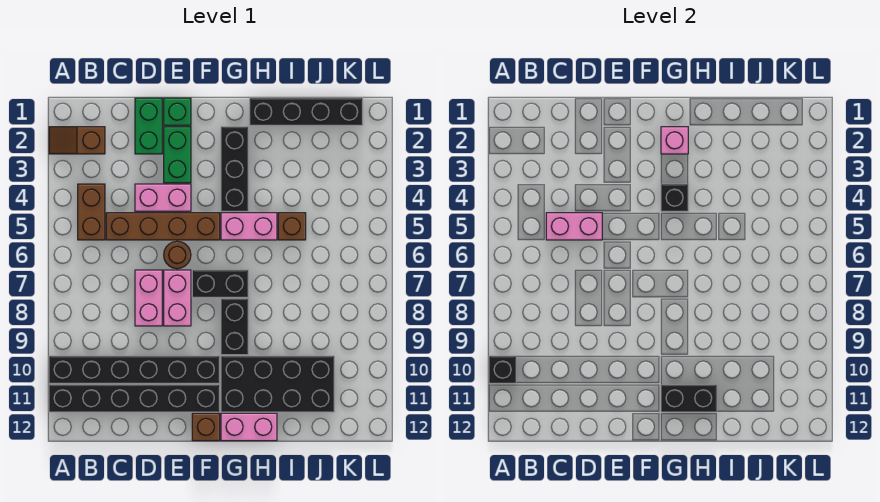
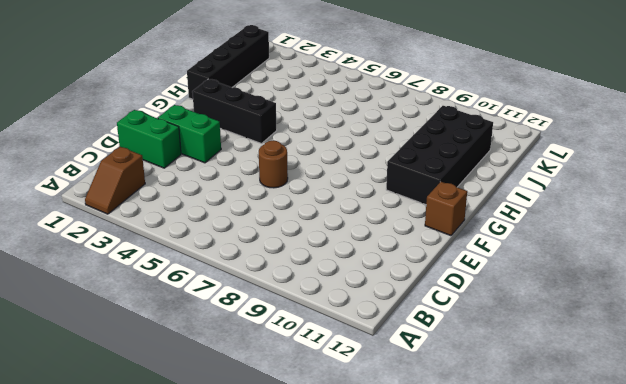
none -> black brick A10:F10 level 1
none -> black brick A11:F11 level 1
none -> brown brick B4:B5 level 1

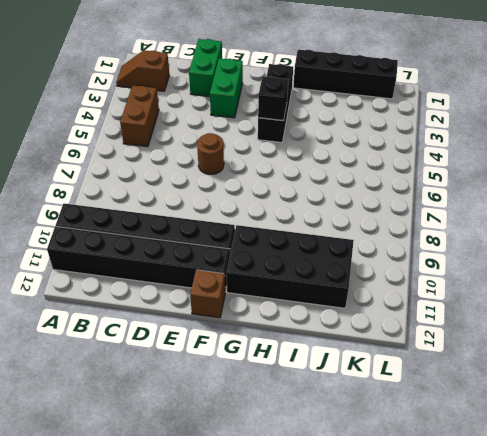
none -> brown brick C5:F5 level 1
none -> pink brick D4:E4 level 1
none -> pink brick D7:D8 level 1

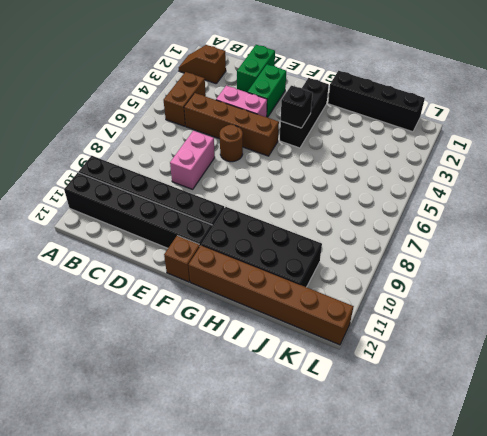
brown brick G12:L12 level 1 -> pink brick G12:H12 level 1
none -> green brick E1 level 1
none -> pink brick E7:E8 level 1
none -> black brick F7:G7 level 1

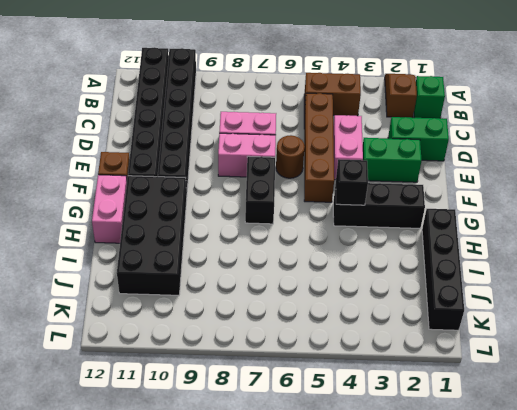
green brick B1 level 1 -> green brick E1 level 1
none -> pink brick G5:H5 level 1
none -> black brick G8:G9 level 1
none -> brown brick I5 level 1

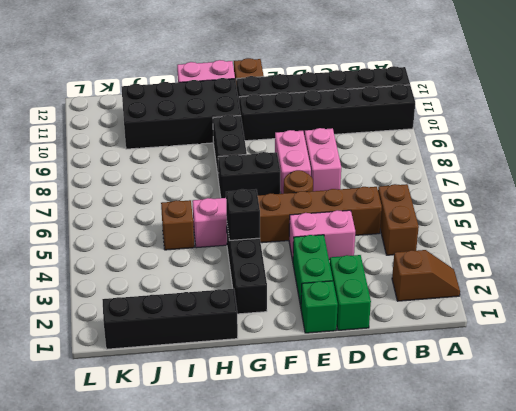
none -> black brick A10 level 2
none -> pink brick C5:D5 level 2
none -> pink brick G2 level 2

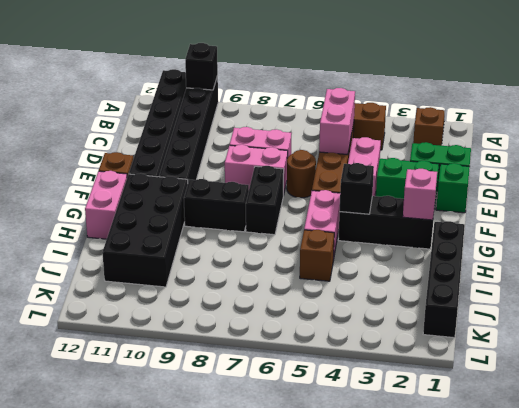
none -> black brick G11:H11 level 2

